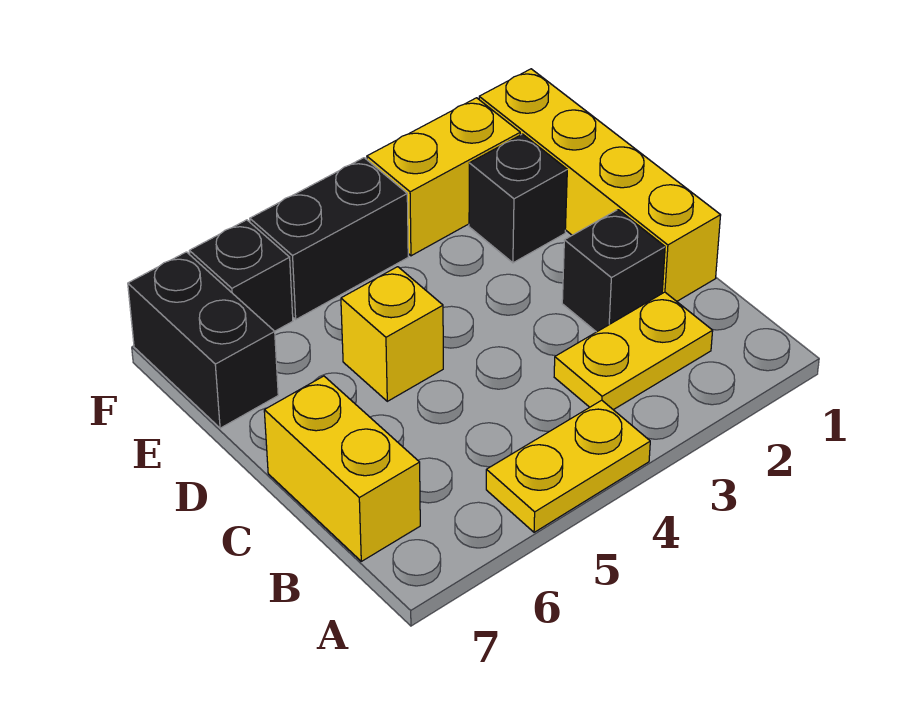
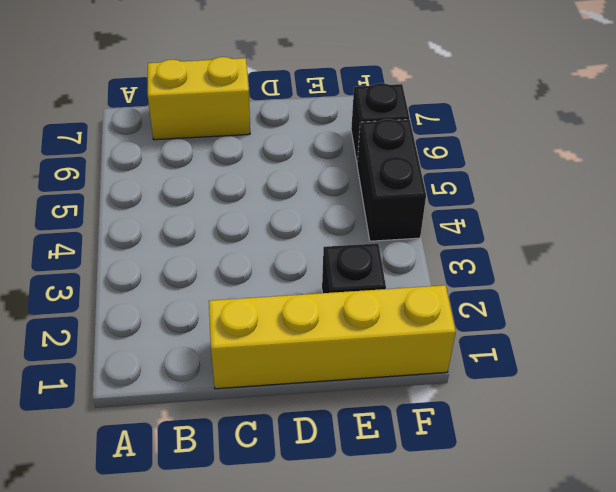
none -> yellow plate A4:A5 level 1
none -> yellow plate B2:B3 level 1

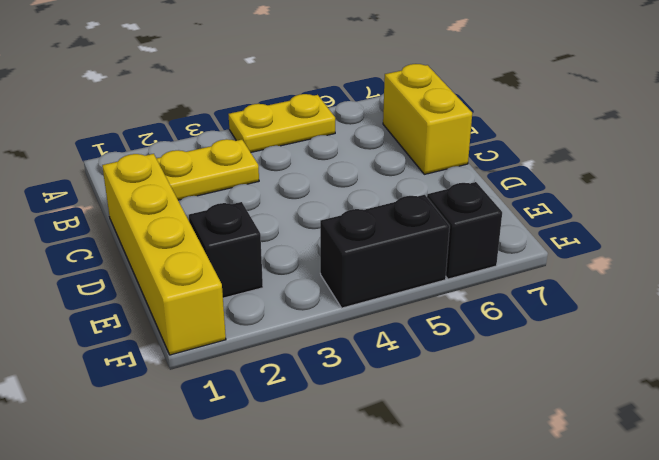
none -> black brick C2 level 1
none -> yellow brick D5 level 1

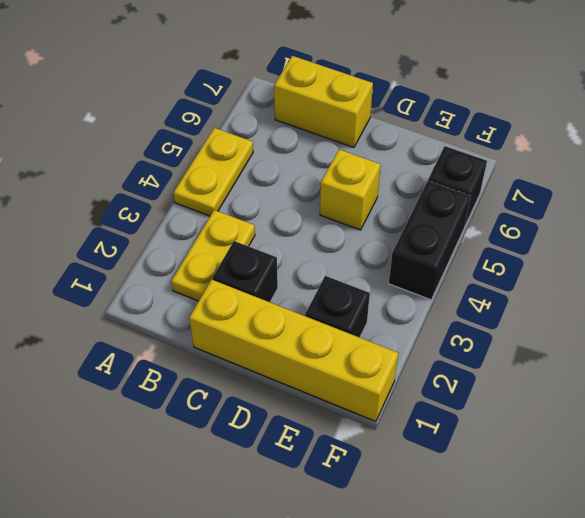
none -> black brick E7:F7 level 1
none -> yellow brick F2:F3 level 1

